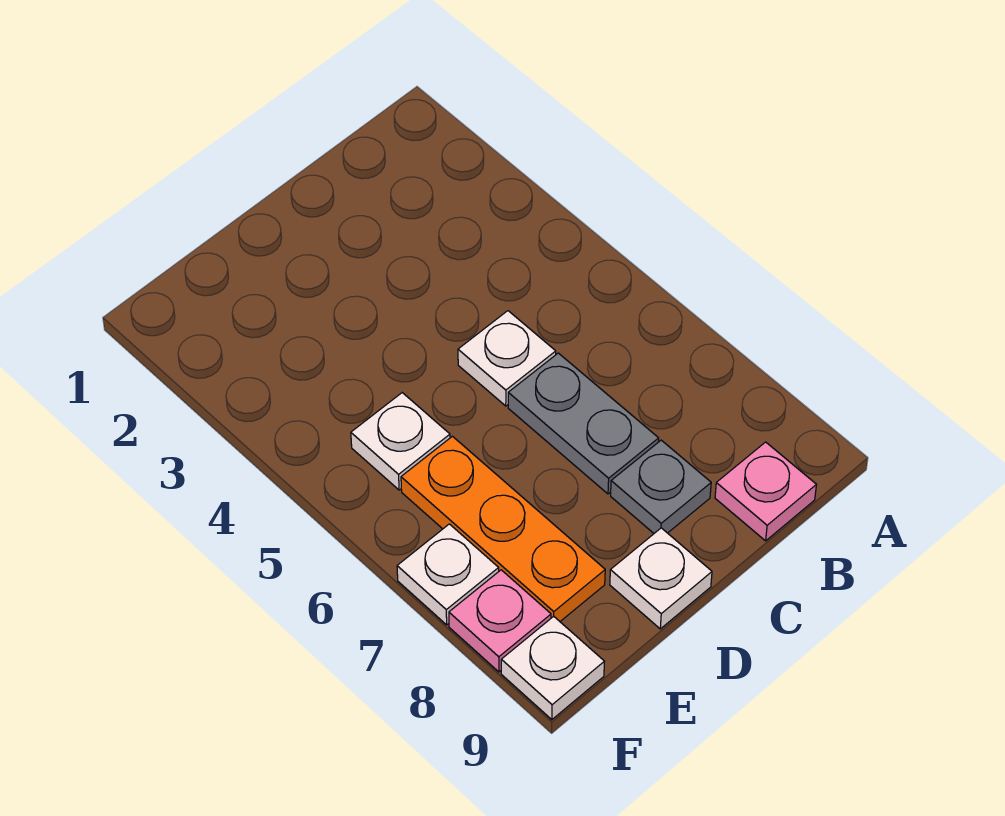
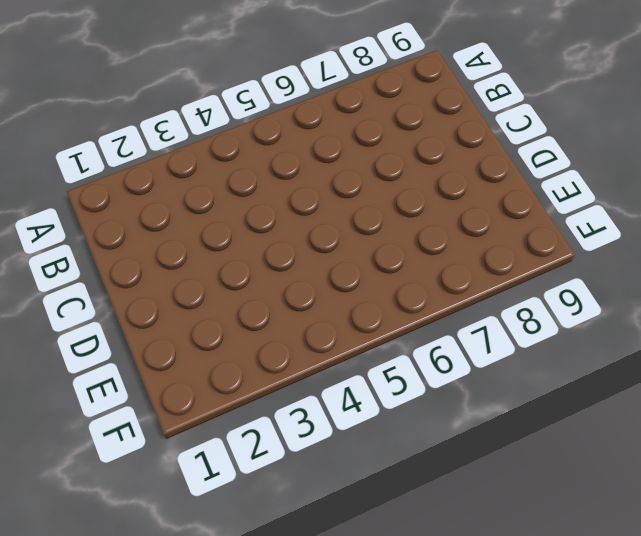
none -> pink plate B9 level 1
none -> white plate C5 level 1

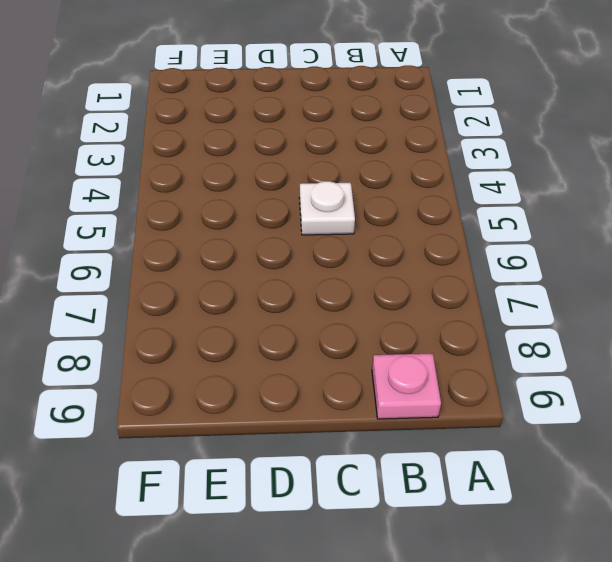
none -> grey plate C6:C7 level 1
none -> grey plate C8 level 1

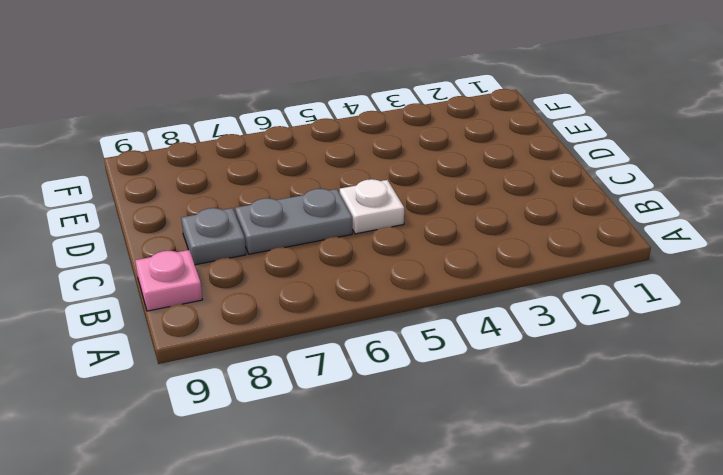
none -> white plate D9 level 1
none -> white plate E5 level 1

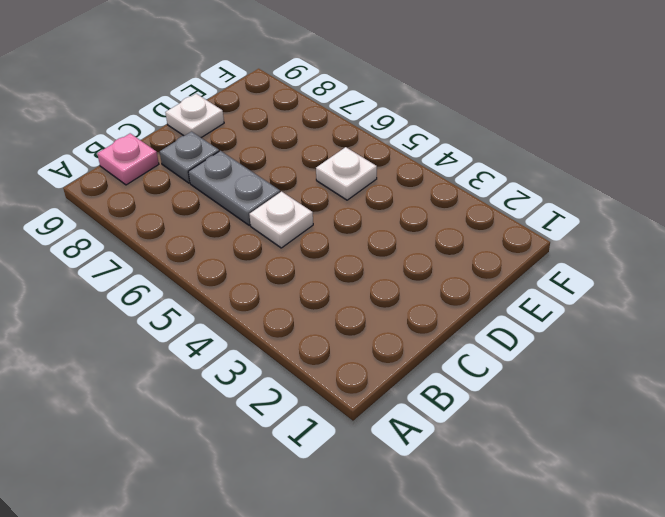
none -> orange plate E6:E8 level 1
none -> white plate F7 level 1

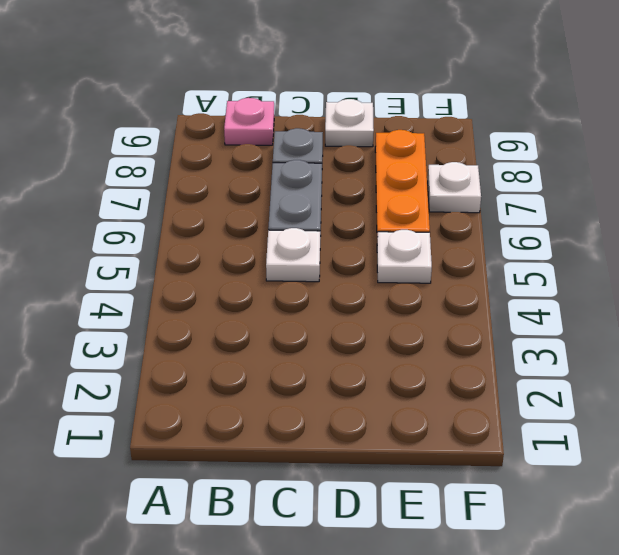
none -> pink plate F8 level 1
none -> white plate F9 level 1

